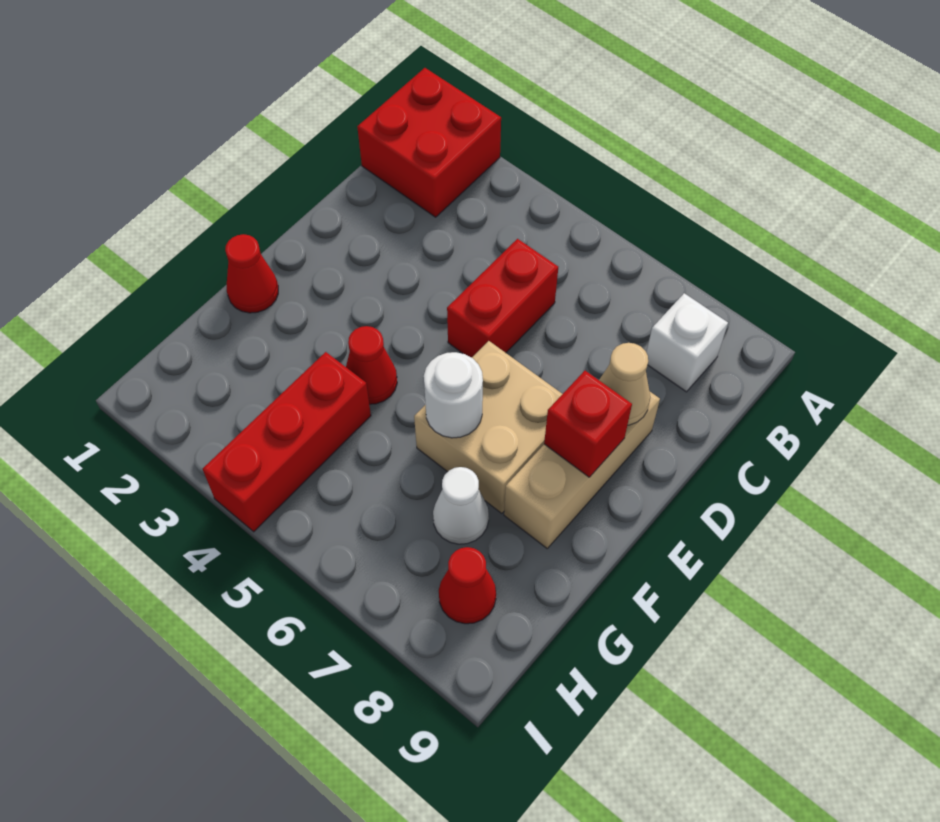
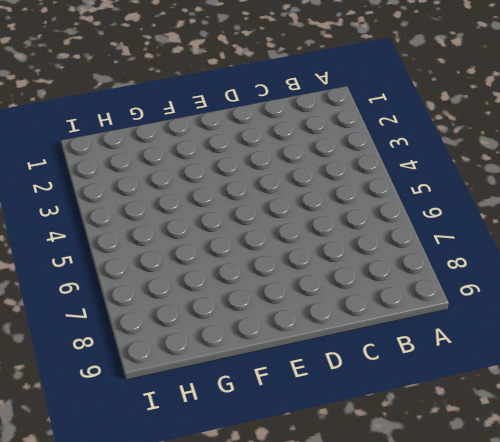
none -> red brick A1:B2 level 1
none -> white brick B8 level 1
none -> red brick C5:D5 level 1

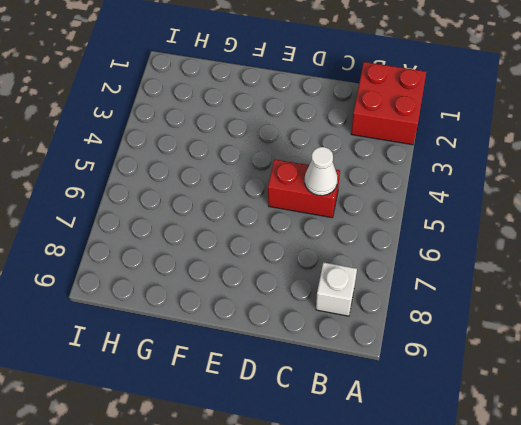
white cone C5 level 2 -> white cone G7 level 1
none -> tan brick D8:F8 level 1
none -> tan brick E6:F7 level 1
none -> red cone F1 level 1

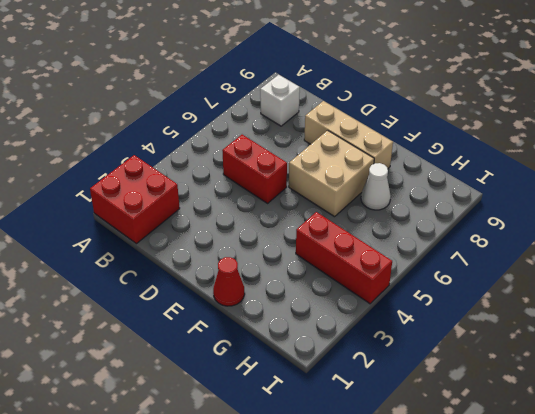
none -> red cone F4 level 1
none -> red cone H8 level 1
none -> tan cone D8 level 2

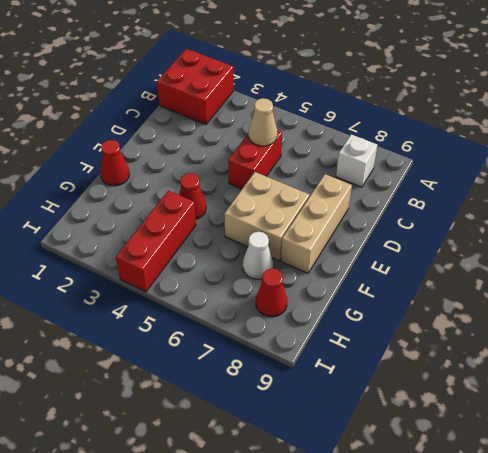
tan cone C5 level 2 -> tan cone D8 level 2
none -> red brick E8 level 2
none -> white round brick F6 level 2

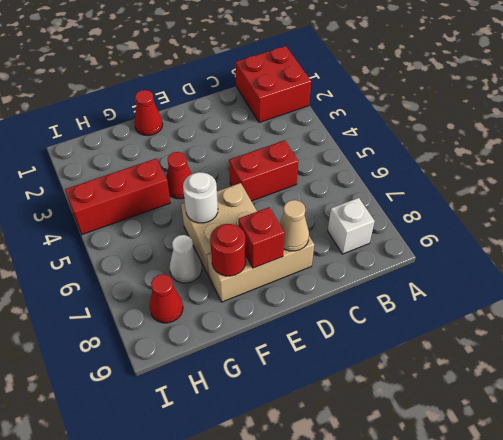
red round brick F8 level 2 -> none

